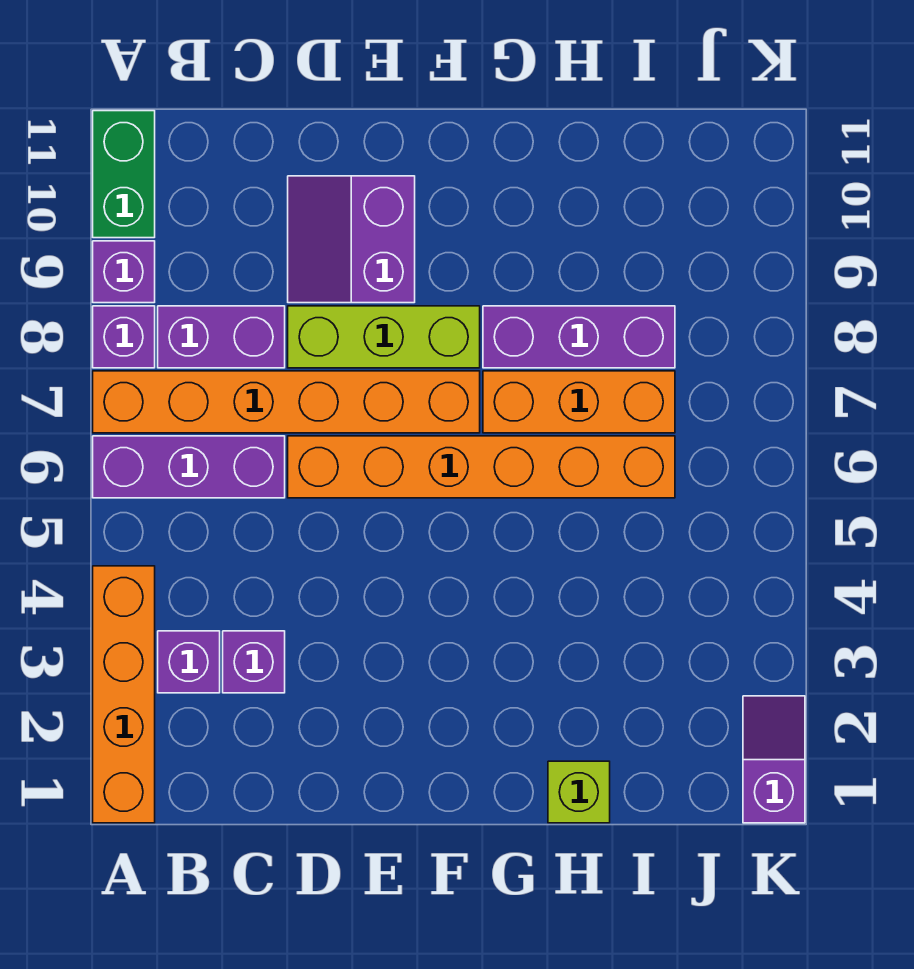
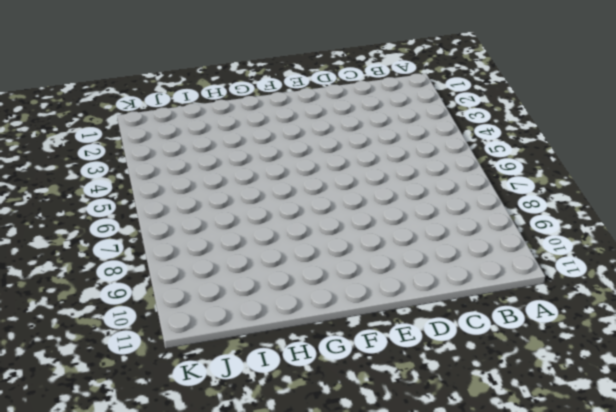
none -> orange brick A1:A4 level 1
none -> purple brick A6:C6 level 1
none -> orange brick A7:F7 level 1

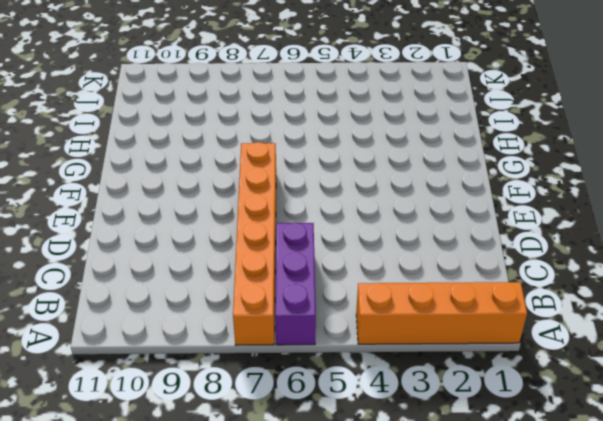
none -> purple brick A8 level 1
none -> purple brick A9 level 1
none -> green brick A10:A11 level 1

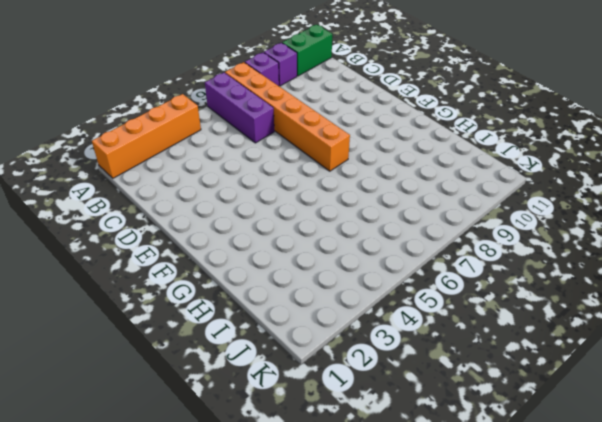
none -> purple brick B3 level 1
none -> purple brick B8:C8 level 1
none -> purple brick C3 level 1

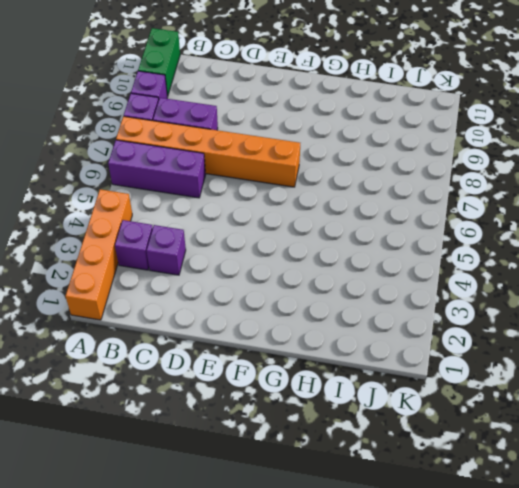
none -> orange brick D6:I6 level 1
none -> lime brick D8:F8 level 1
none -> purple slope D9:E10 level 1 top E

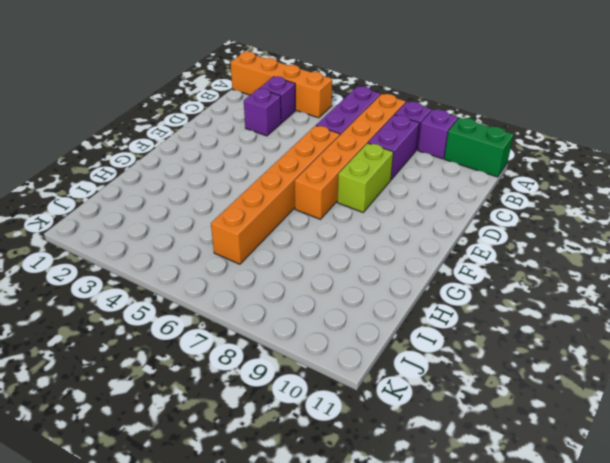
lime brick D8:E8 level 1 -> lime brick D8:F8 level 1
none -> purple slope D9:E10 level 1 top E
none -> orange brick G7:I7 level 1
none -> purple brick G8:I8 level 1

